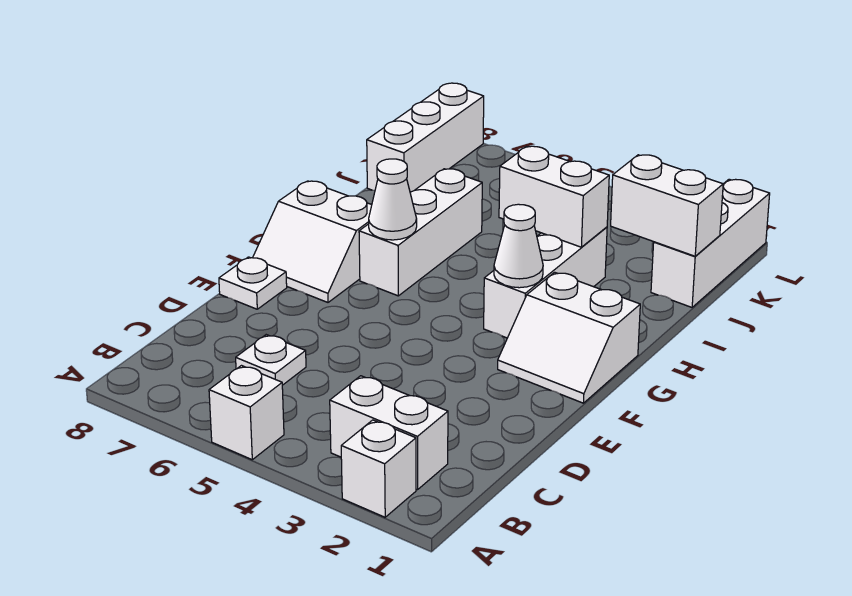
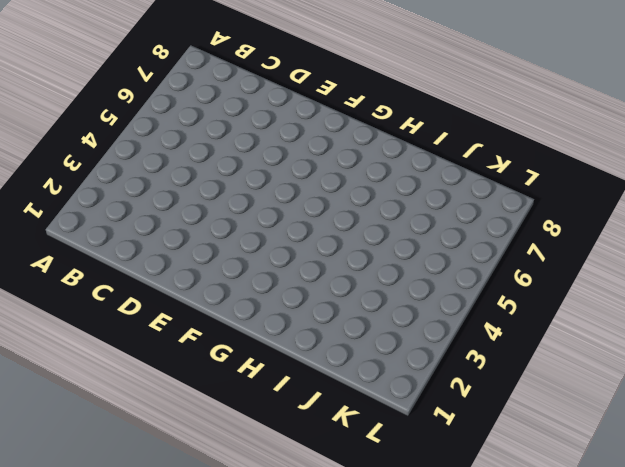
none -> white brick A2 level 1
none -> white brick A5 level 1
none -> white brick B2:B3 level 1

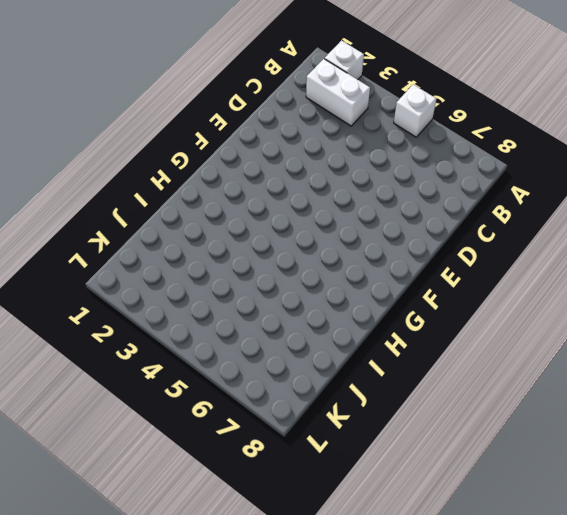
none -> white plate C6 level 1
none -> white plate E8 level 1
none -> white slope F1:G2 level 1 top G

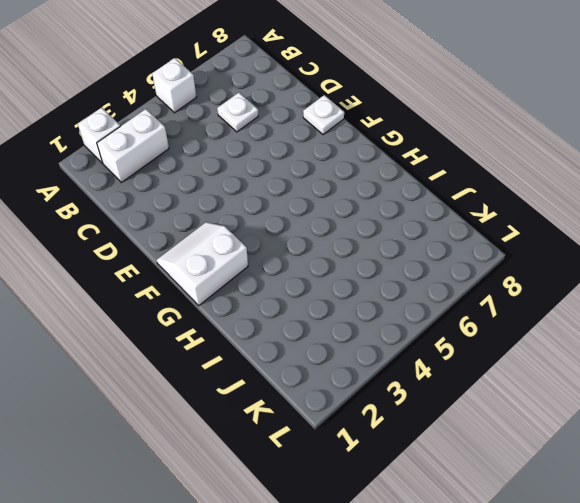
none -> white slope F7:G8 level 1 top G
none -> white brick G3:I3 level 1
none -> white brick G6:I6 level 1

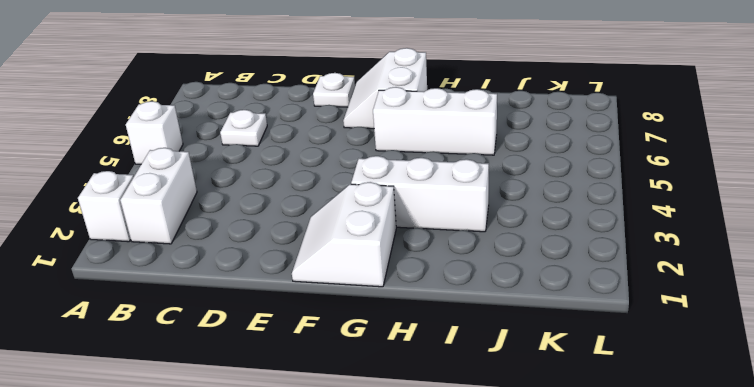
none -> white brick J1:L1 level 1
none -> white brick J8:L8 level 1
none -> white cone G3 level 2

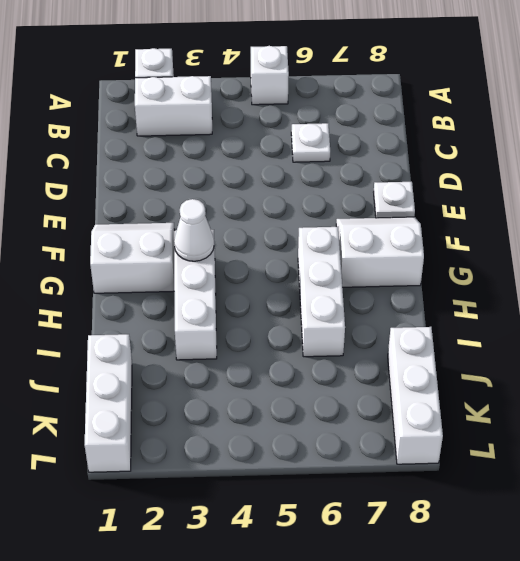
none -> white cone G6 level 2
none -> white brick I3:I4 level 2
none -> white brick J1:J2 level 2

